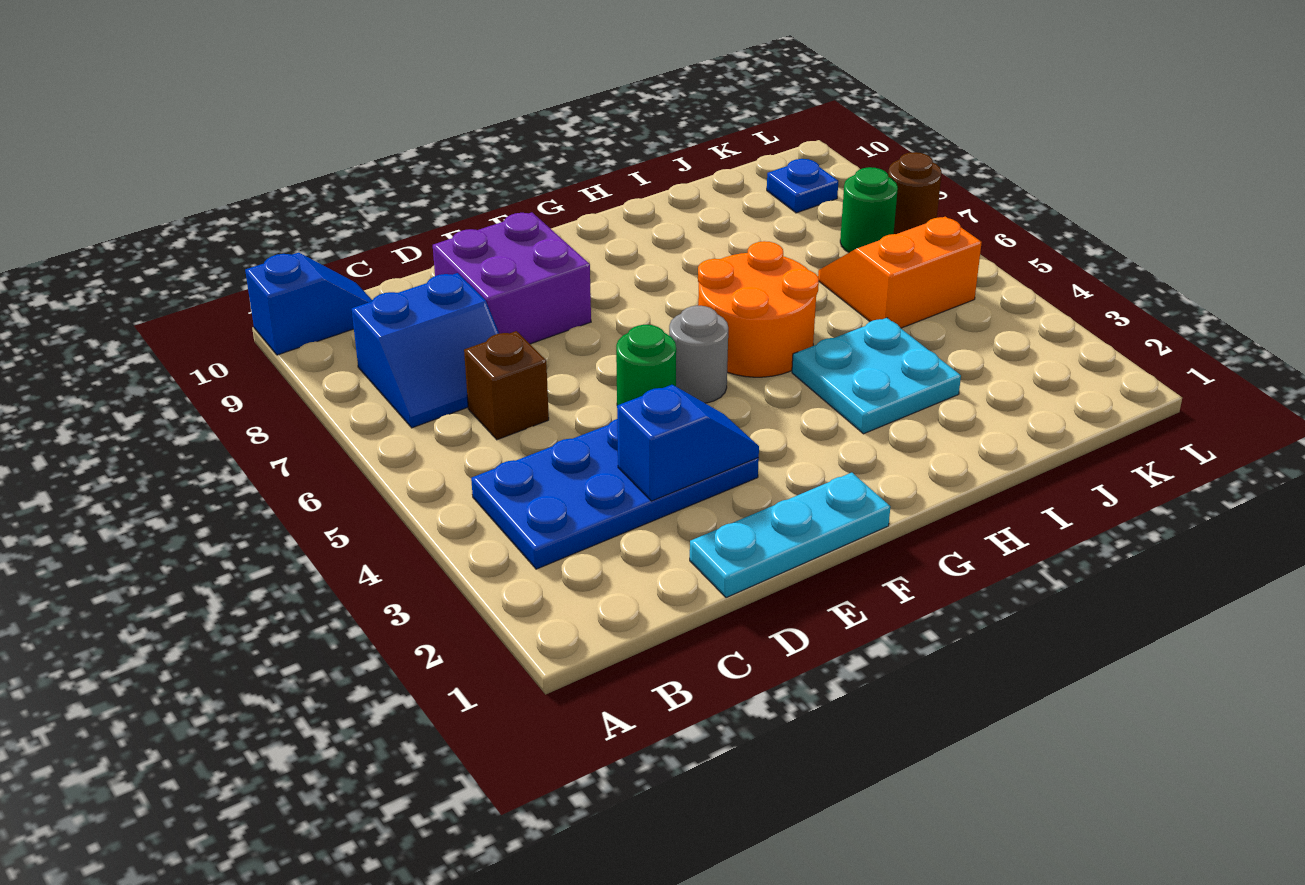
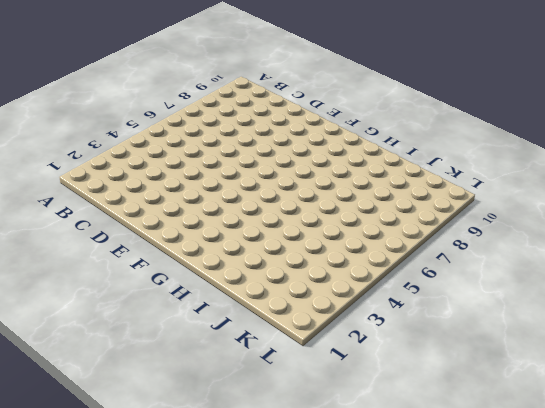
none -> blue slope A10:B10 level 1 top A
none -> blue plate B3:E4 level 1
none -> blue slope B7:C8 level 1 top 8

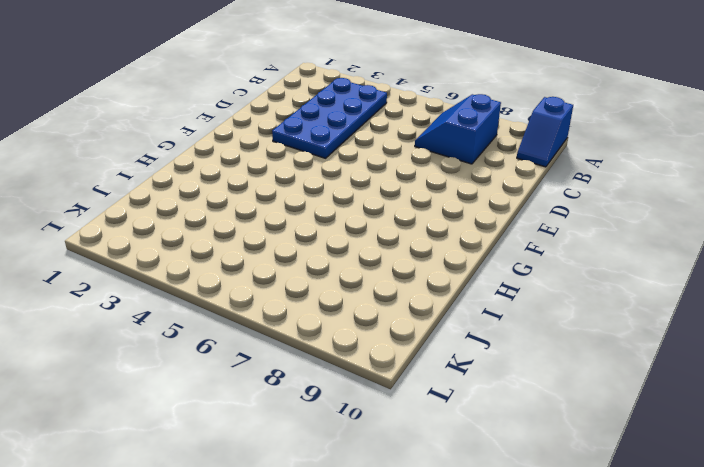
none -> brown brick C6 level 1
none -> cyan plate D1:F1 level 1
none -> purple brick D8:E9 level 1

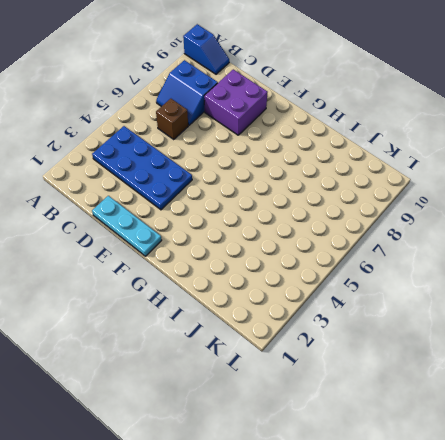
none -> green round brick E5 level 1
none -> grey round brick F5 level 1
none -> orange round brick G5:H6 level 1

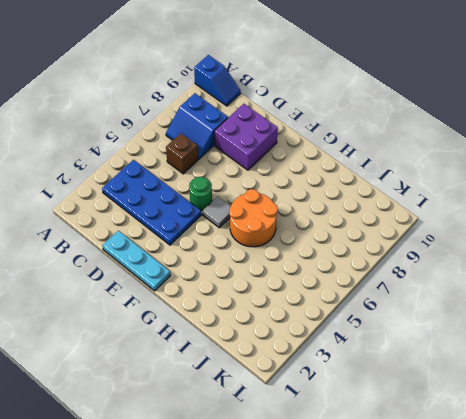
grey tile F5 level 1 -> grey round brick F5 level 1
none -> cyan plate H3:I4 level 1
none -> orange slope J5:K6 level 1 top 5
none -> green round brick K7 level 1

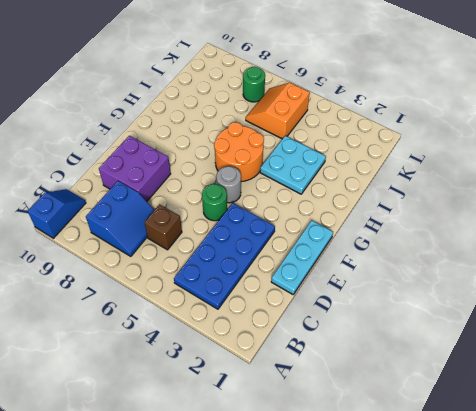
none -> blue plate K9 level 1
none -> brown round brick L7 level 1
none -> blue slope D3:E3 level 2 top D

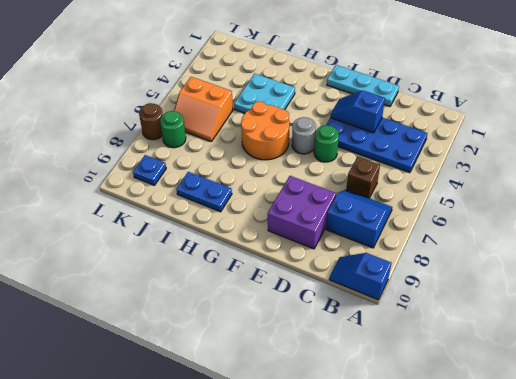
blue plate H9:I9 level 1 -> none

